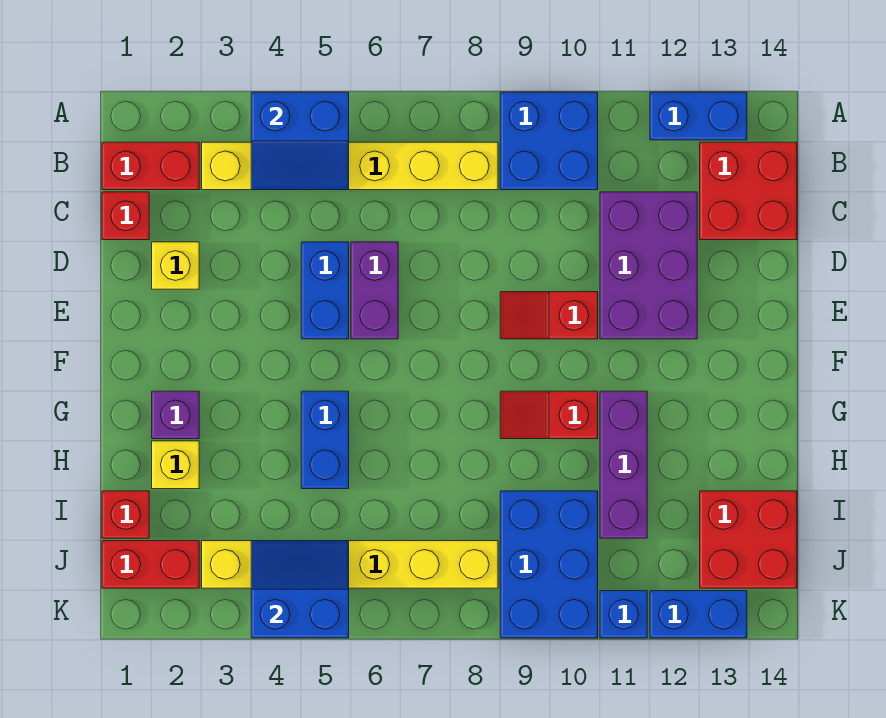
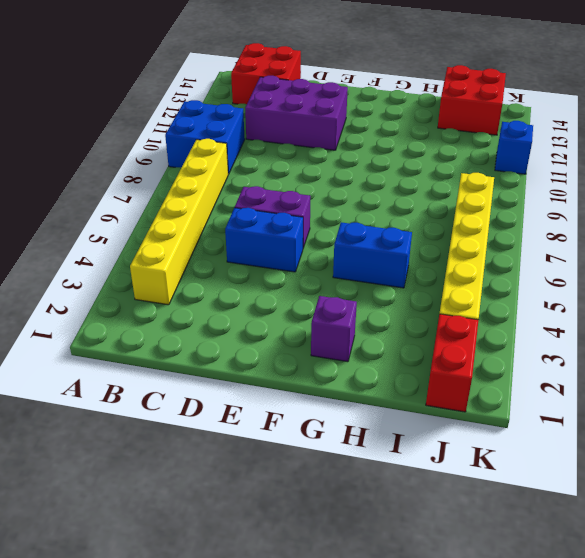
none -> blue brick A12:A13 level 1
none -> red brick B1:B2 level 1
none -> red brick C1 level 1

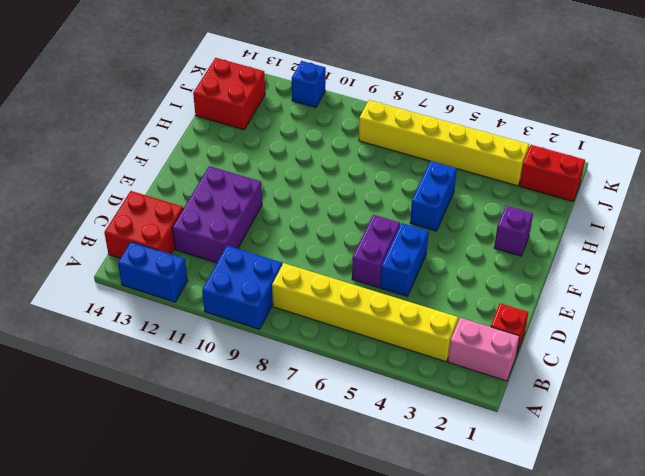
pink brick B1:B2 level 1 -> red brick B1:B2 level 1
none -> yellow brick D2 level 1
none -> red slope E9:E10 level 1 top 10
none -> red slope G9:G10 level 1 top 10

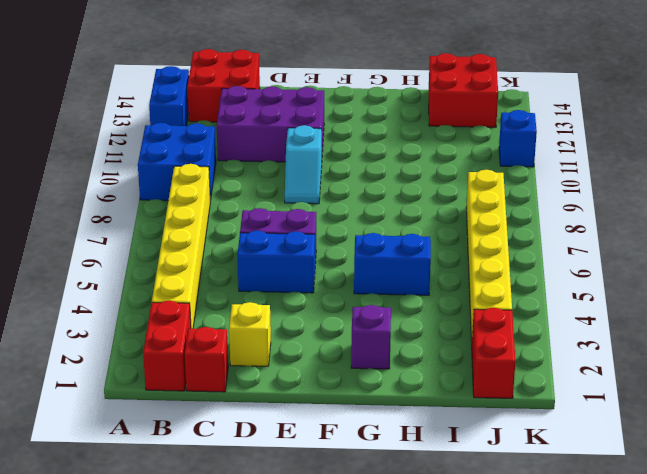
cyan slope E9:E10 level 1 top 10 -> red slope E9:E10 level 1 top 10
none -> red slope G9:G10 level 1 top 10
none -> purple brick G11:I11 level 1
none -> yellow brick H2 level 1

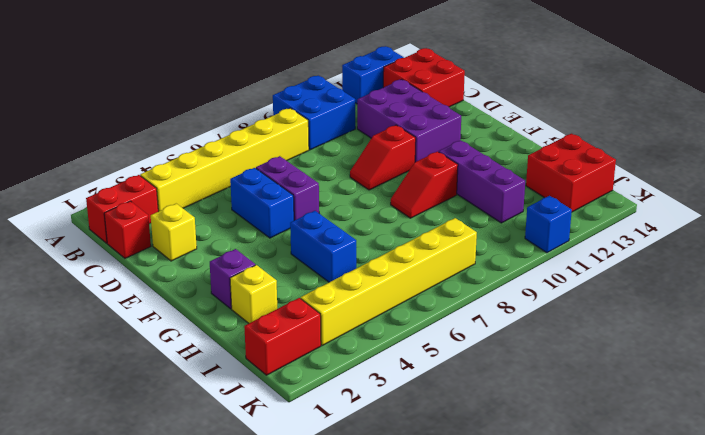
none -> red brick I1 level 1
none -> blue brick I9:K10 level 1
none -> blue brick K12:K13 level 1

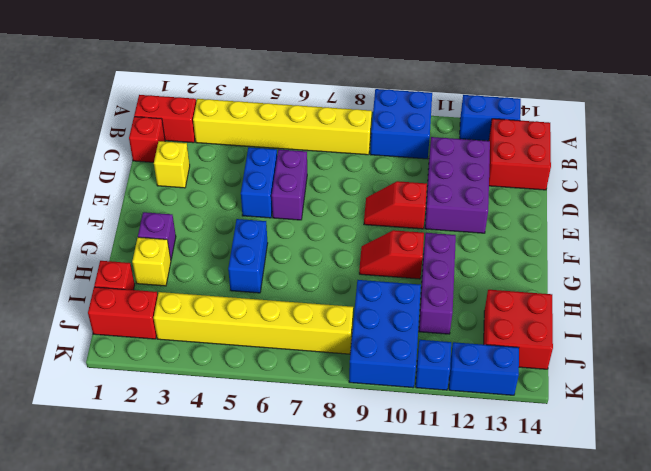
none -> blue slope A4:B5 level 2 top A
none -> blue slope J4:K5 level 2 top K

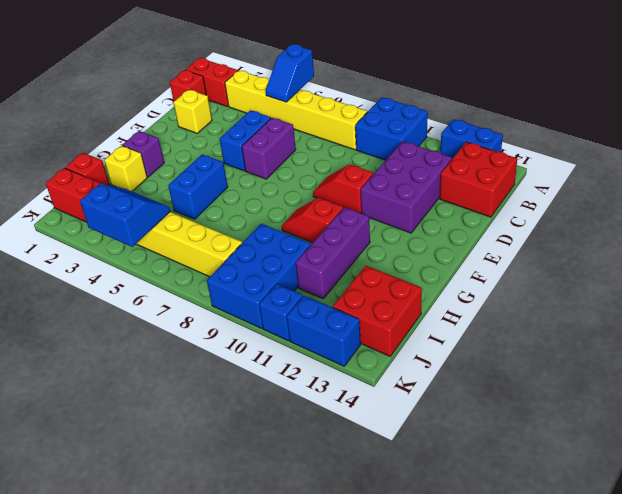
blue slope A5:B5 level 2 top A -> blue slope A4:B5 level 2 top A

